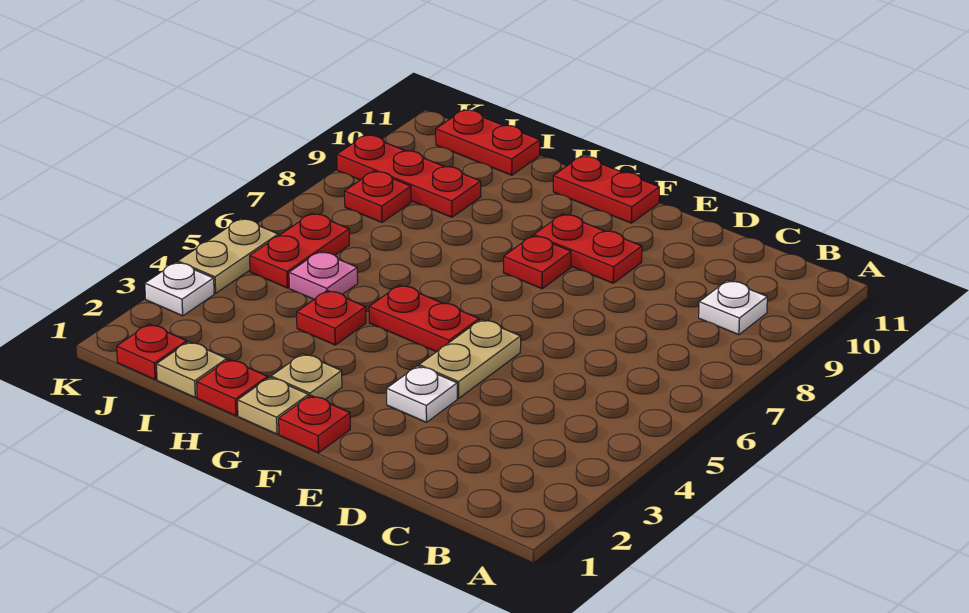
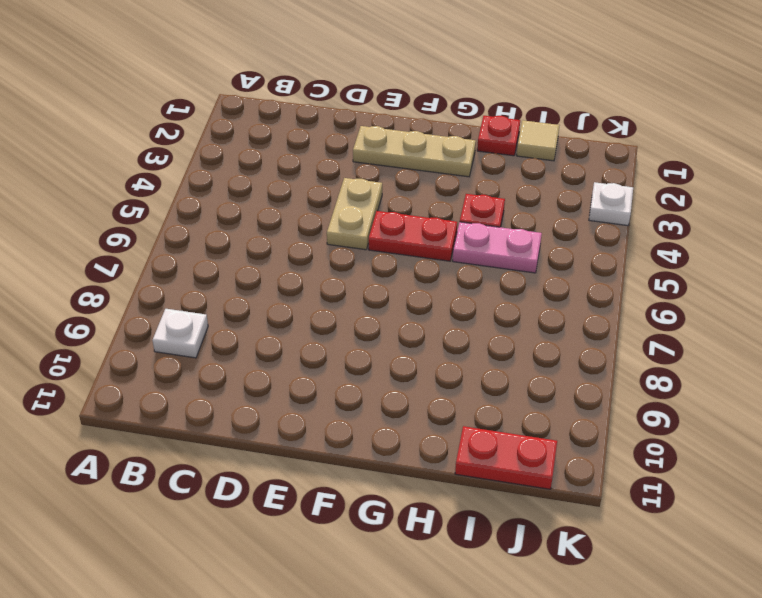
tan plate E2:G2 level 1 -> tan plate G2 level 1
pink plate H5:I5 level 1 -> pink plate I5 level 1
tan tile I1 level 1 -> tan plate I1 level 1
none -> white plate E3 level 1
none -> red plate E9:F9 level 1
none -> red plate F1 level 1

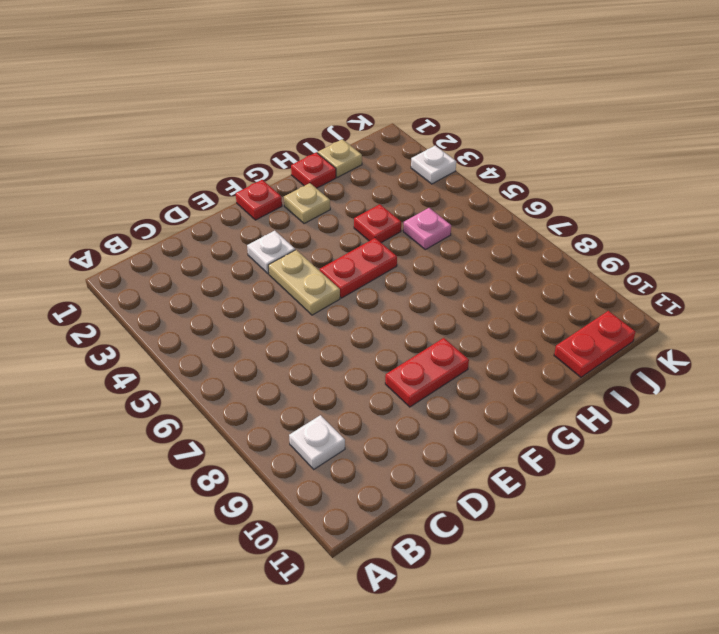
none -> red plate F8 level 1
none -> red plate F11:G11 level 1
none -> tan plate G1 level 1

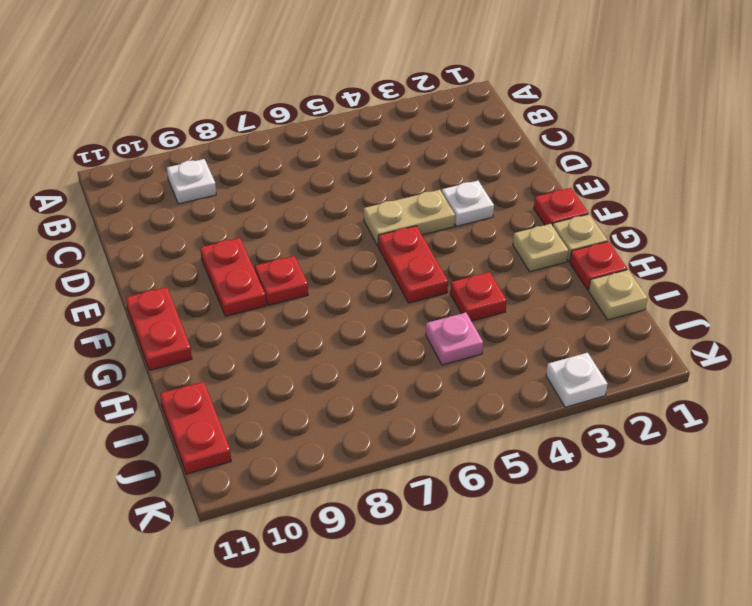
none -> red plate I9:K9 level 1
none -> red plate J1 level 1
none -> red plate J5:J6 level 1

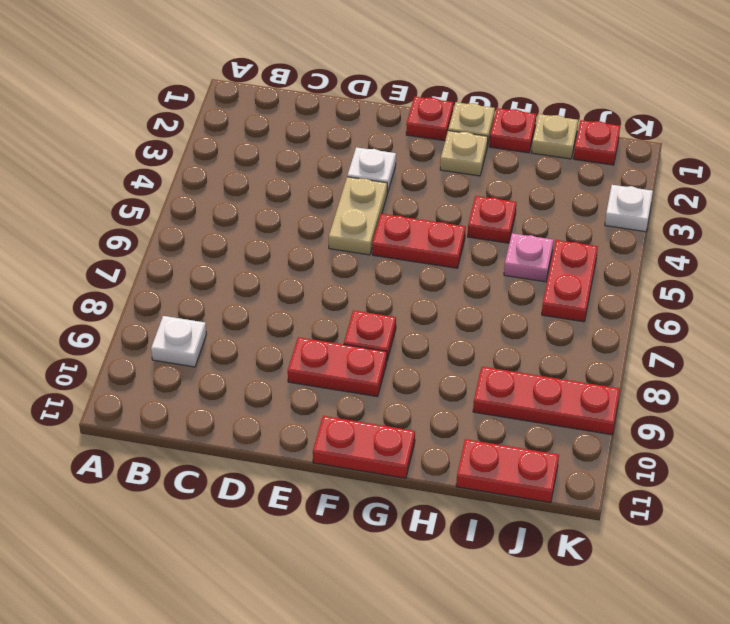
none -> red plate J8 level 1
none -> tan plate K4:K5 level 1

